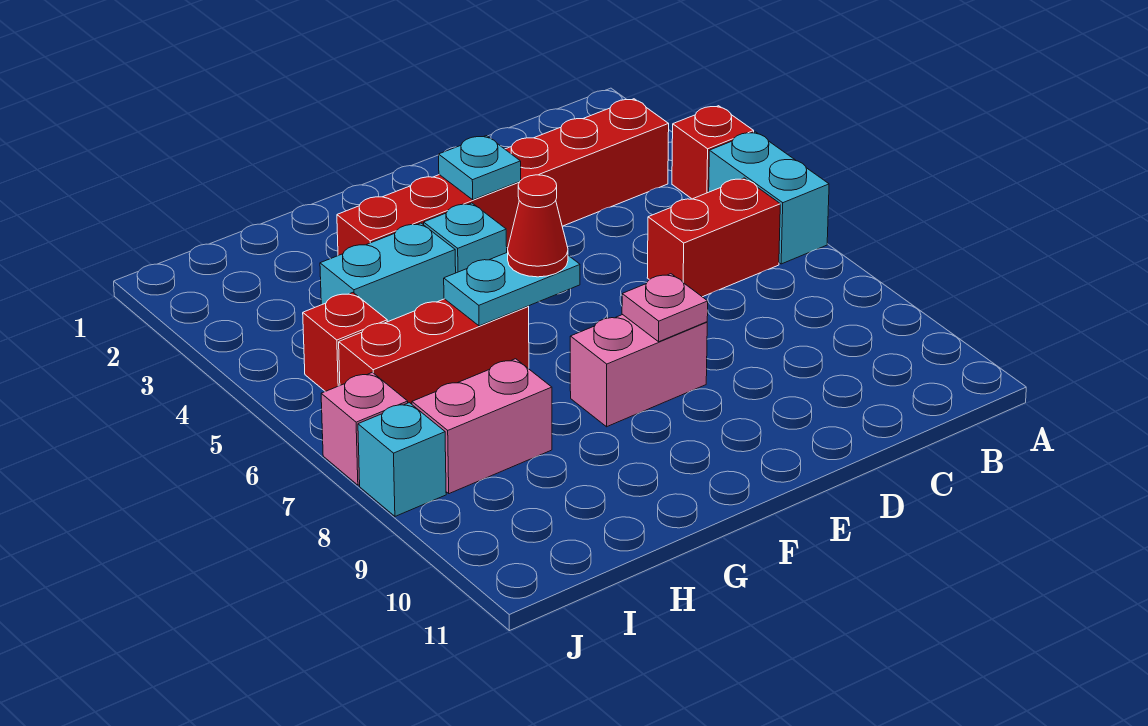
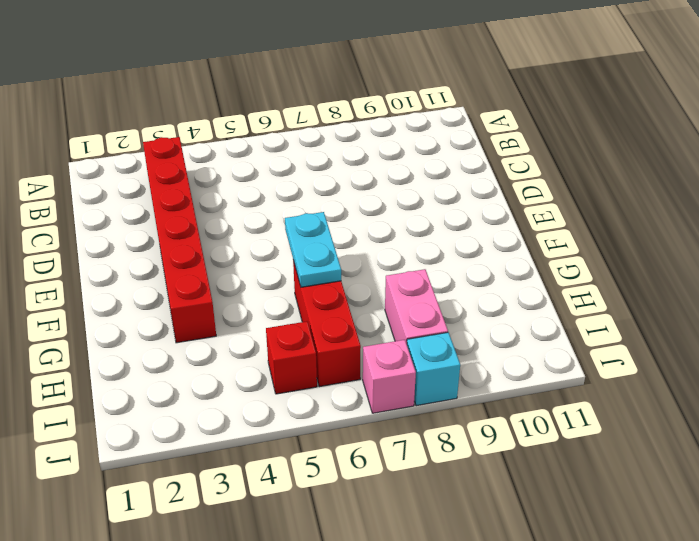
none -> red brick A4 level 1
none -> cyan brick A5:A6 level 1
none -> red brick B6:C6 level 1

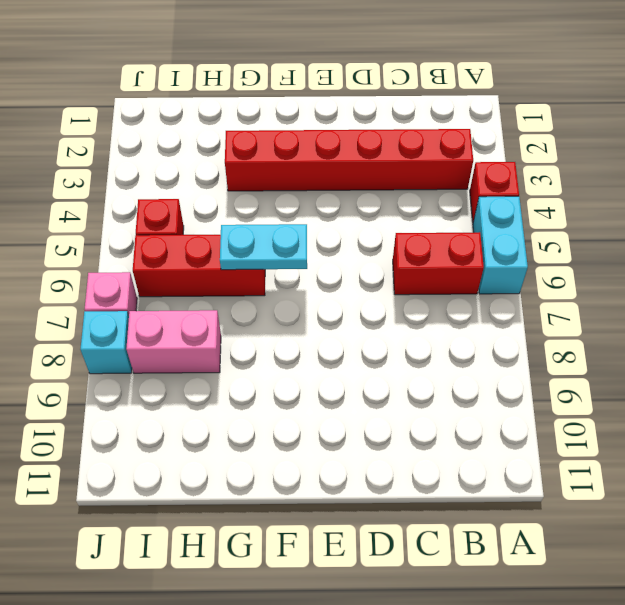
none -> pink brick E8:F8 level 1
none -> cyan brick F4 level 1
none -> cyan brick G4:H4 level 1

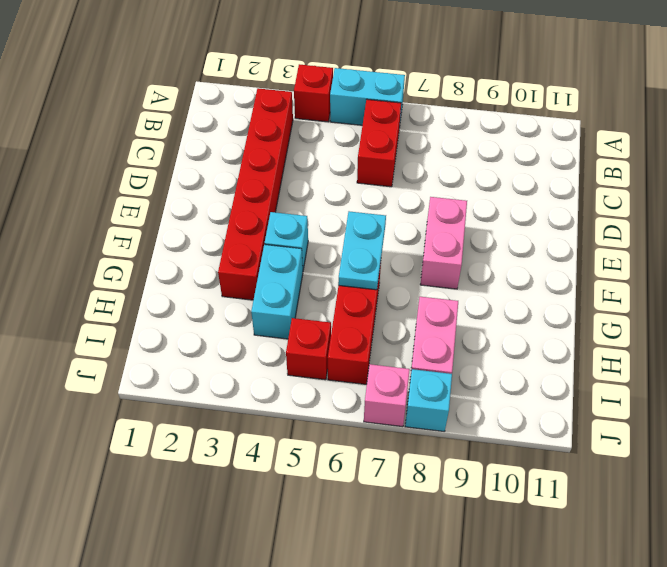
none -> cyan plate E3 level 2
none -> pink plate E8 level 2
none -> red cone F6 level 3

